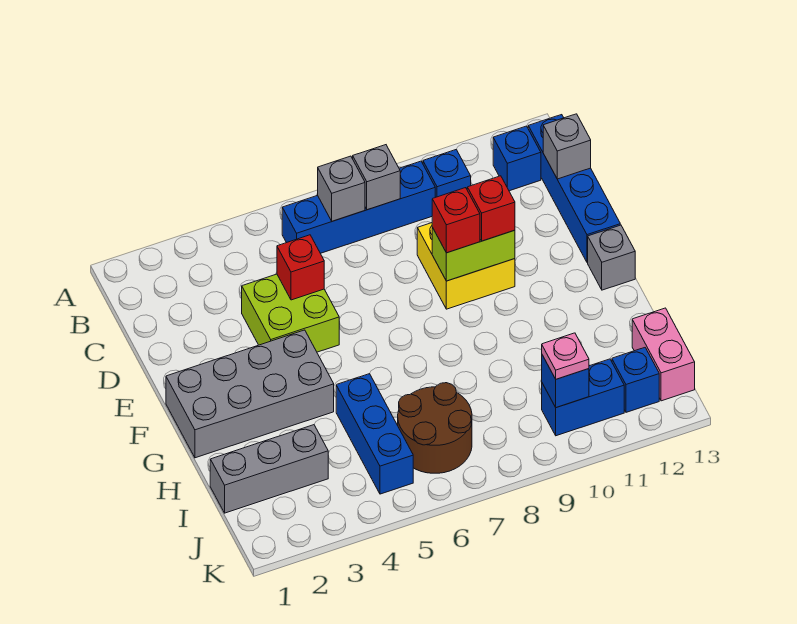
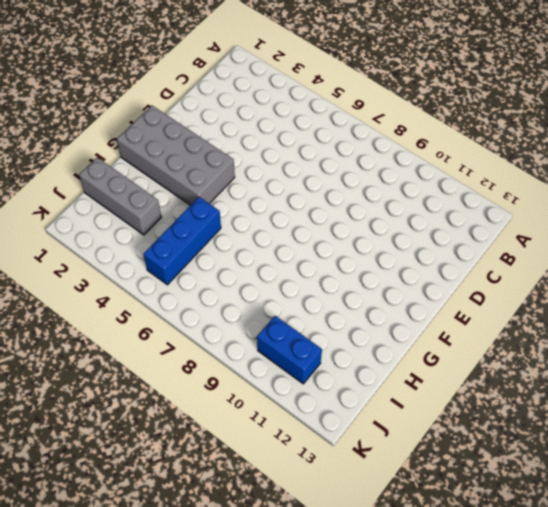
none -> blue brick B6:B9 level 1
none -> blue brick B10 level 1
none -> blue brick B12 level 1

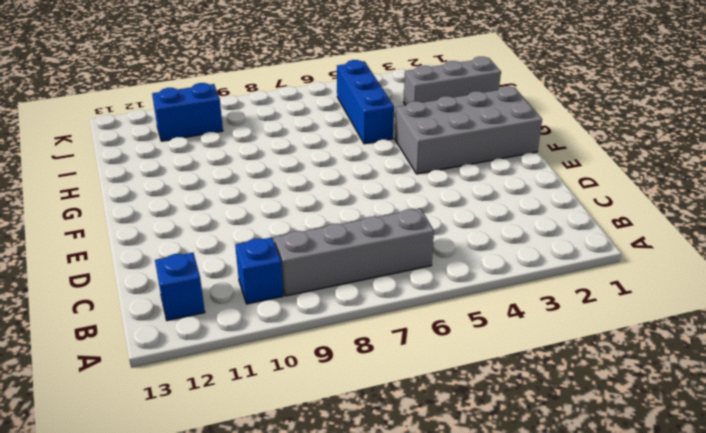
grey brick B6:B9 level 1 -> blue brick B6:B9 level 1
none -> blue brick B13:E13 level 1
none -> lime brick D4:E5 level 1
none -> yellow brick D9:E10 level 1

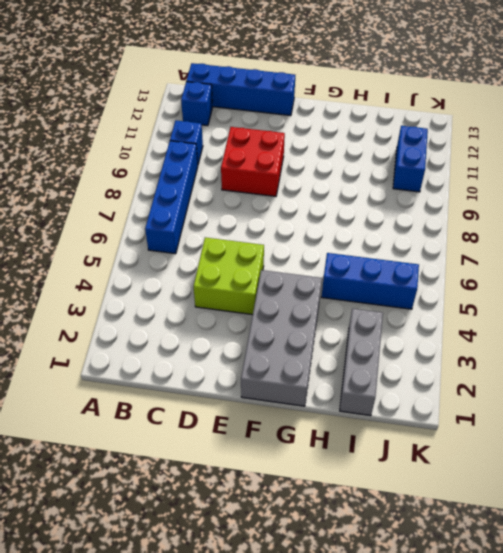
red brick D9:E10 level 1 -> yellow brick D9:E10 level 1
none -> grey brick F13 level 1
none -> brown round brick I6:J7 level 1
none -> pink brick I13:J13 level 1

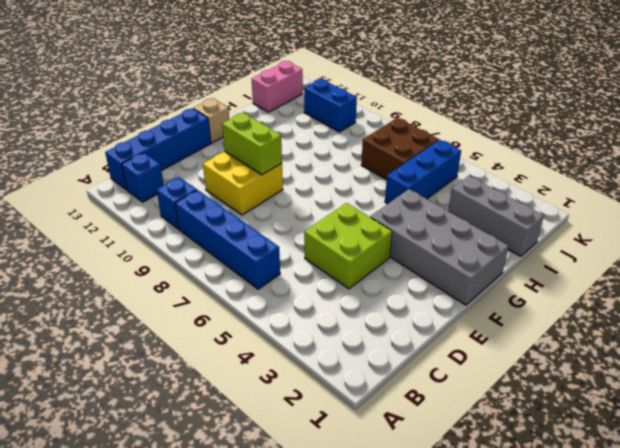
tan brick F13 level 1 -> grey brick F13 level 1
brown brick I6:J7 level 1 -> brown round brick I6:J7 level 1
none -> blue brick J12 level 1
none -> grey brick B7 level 2
none -> grey brick B8 level 2

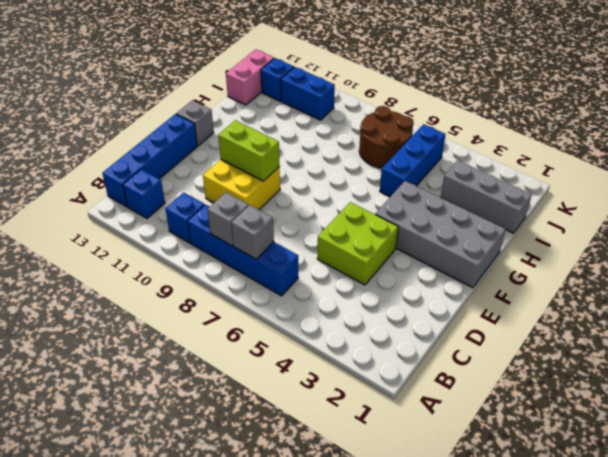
none -> grey brick C13 level 2
none -> red brick D5 level 2
none -> blue brick J10 level 2

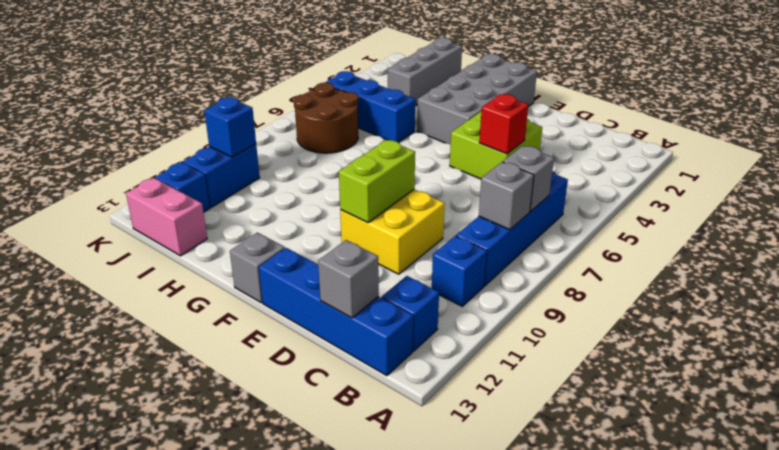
none -> red brick E9 level 3
none -> red brick E10 level 3
none -> pink plate J10 level 3

